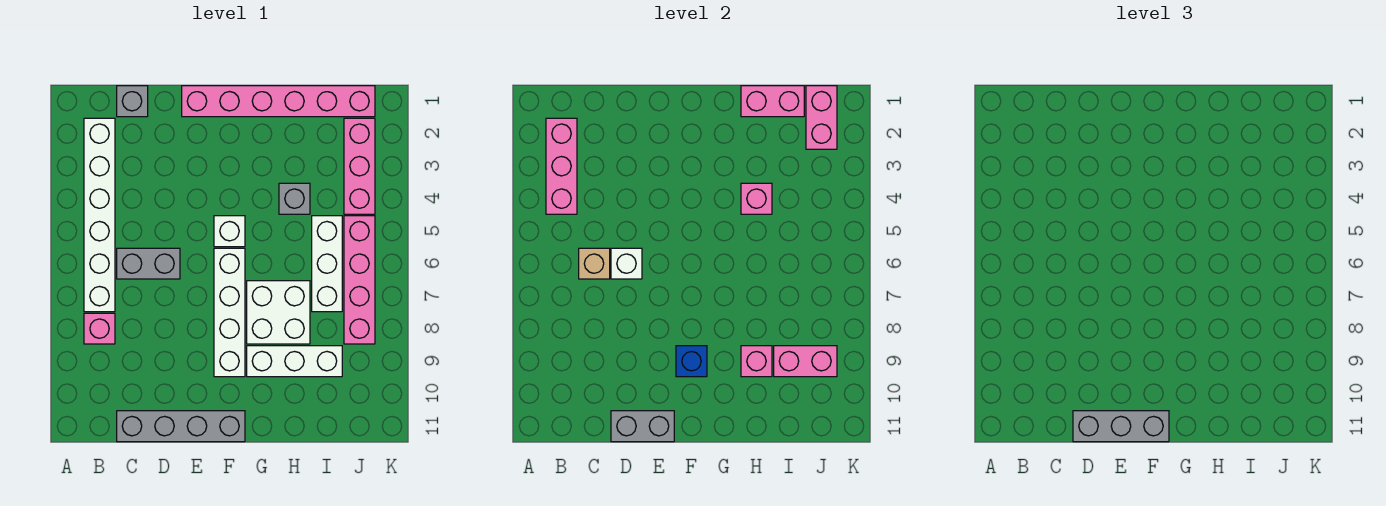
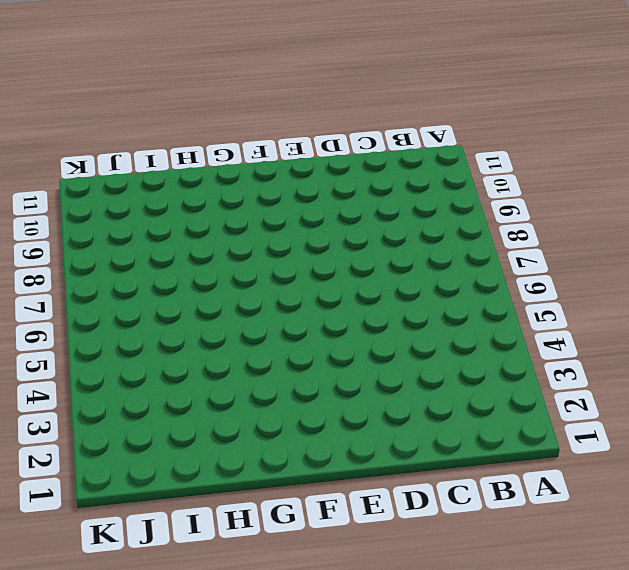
none -> white brick B2:B7 level 1
none -> pink brick B8 level 1
none -> grey brick C1 level 1

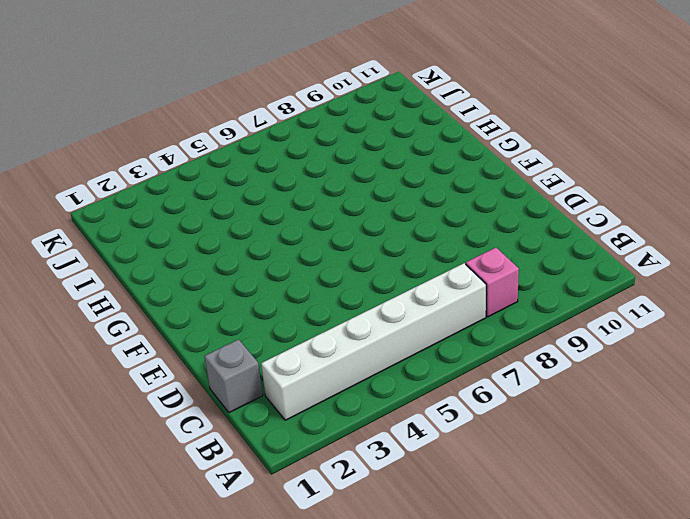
none -> grey brick C6:D6 level 1
none -> grey brick C11:F11 level 1
none -> pink brick E1:J1 level 1

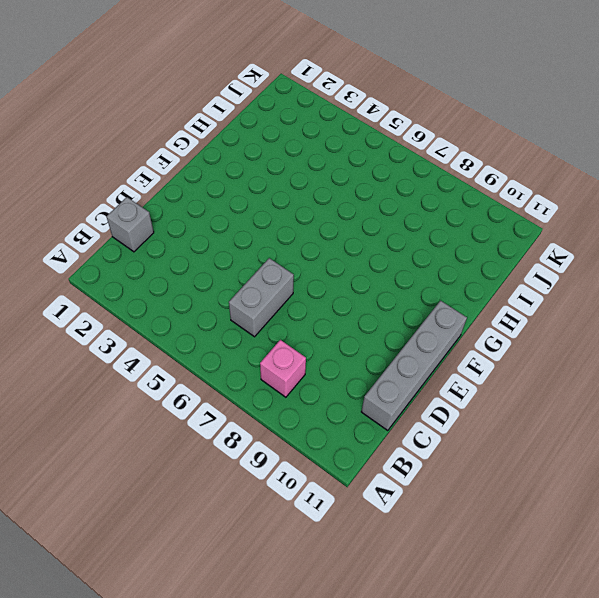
none -> white brick B2:B7 level 1
none -> pink brick E1:J1 level 1
none -> white brick F5 level 1

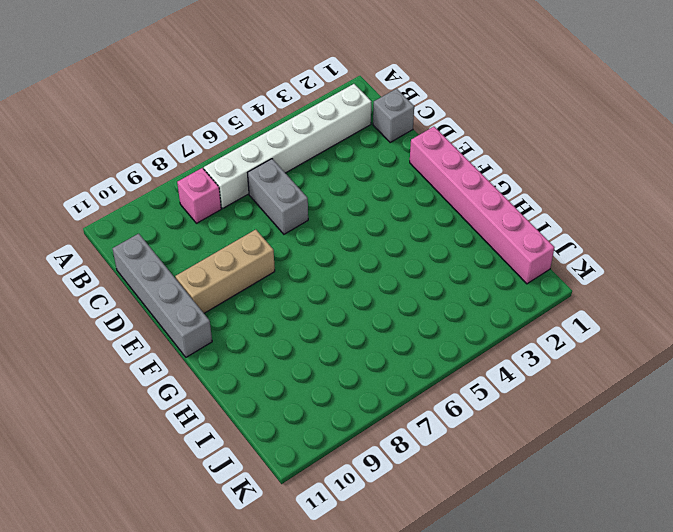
tan brick E8:E10 level 1 -> none
none -> white brick F5 level 1
none -> white brick F6:F9 level 1
none -> white brick G7:H8 level 1

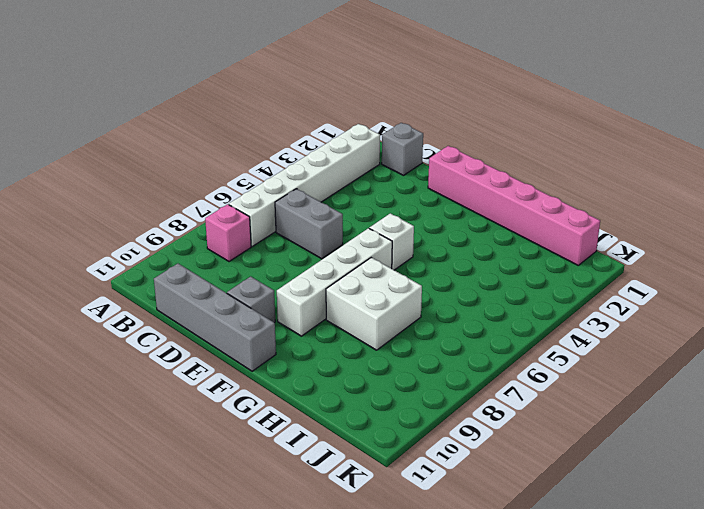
grey brick E10 level 1 -> grey brick H4 level 1
none -> white brick G9:I9 level 1
none -> white brick I5:I7 level 1
none -> pink brick J2:J4 level 1

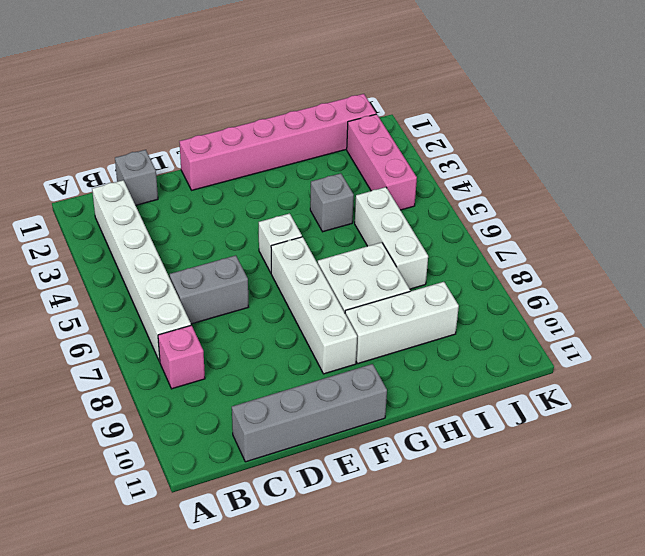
none -> pink brick J5:J8 level 1
none -> pink brick B2:B4 level 2
none -> tan brick C6 level 2

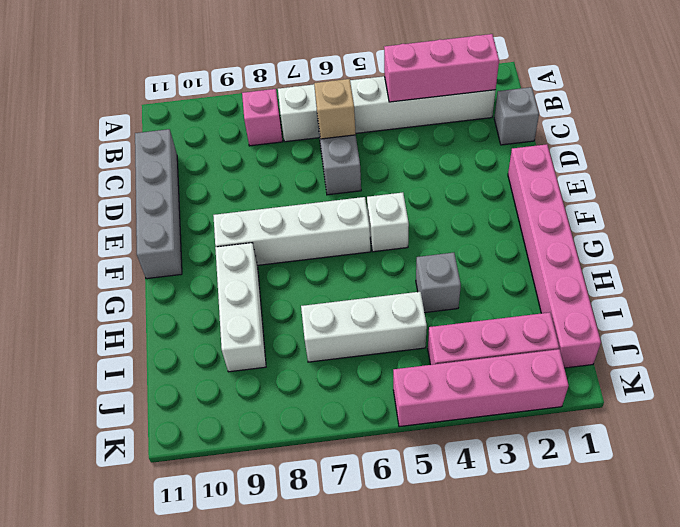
pink brick K2:K5 level 1 -> pink brick J5:J8 level 1
none -> white brick G7:H8 level 1
none -> white brick D6 level 2
none -> grey brick D11:E11 level 2

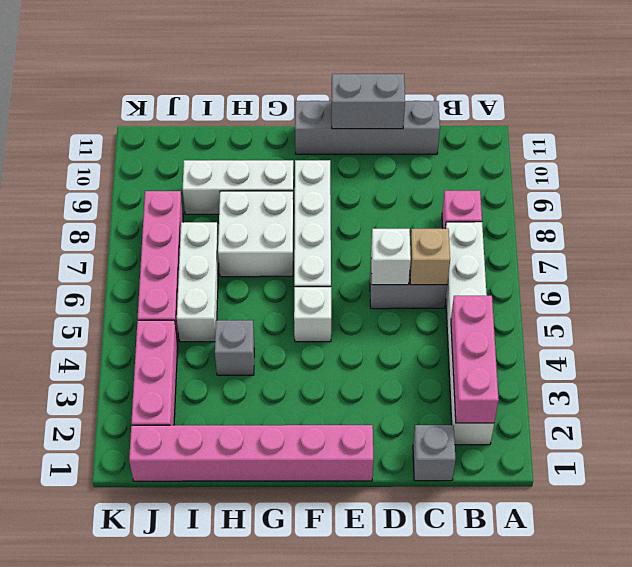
none -> blue brick F9 level 2
none -> pink brick H1:I1 level 2
none -> pink brick H4 level 2

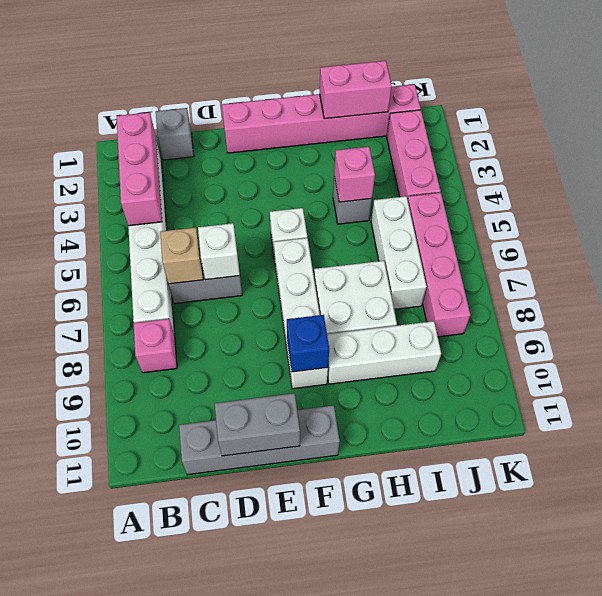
none -> pink brick H9 level 2
none -> pink brick I9:J9 level 2
none -> pink brick J1:J2 level 2

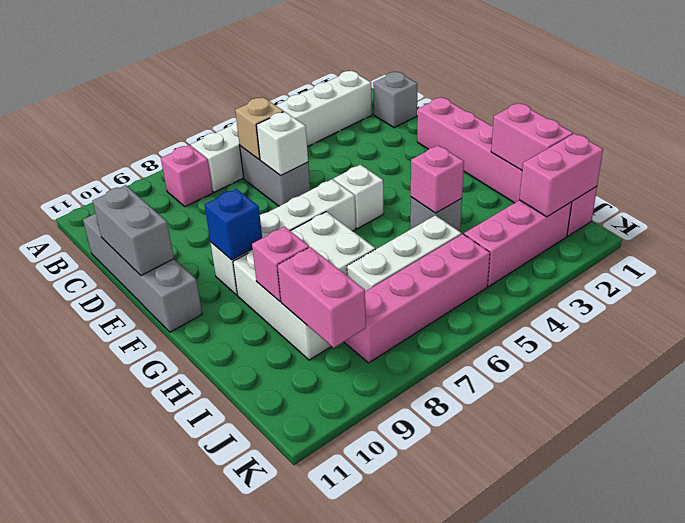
none -> pink brick B2:B4 level 2
none -> grey brick D11:F11 level 3

